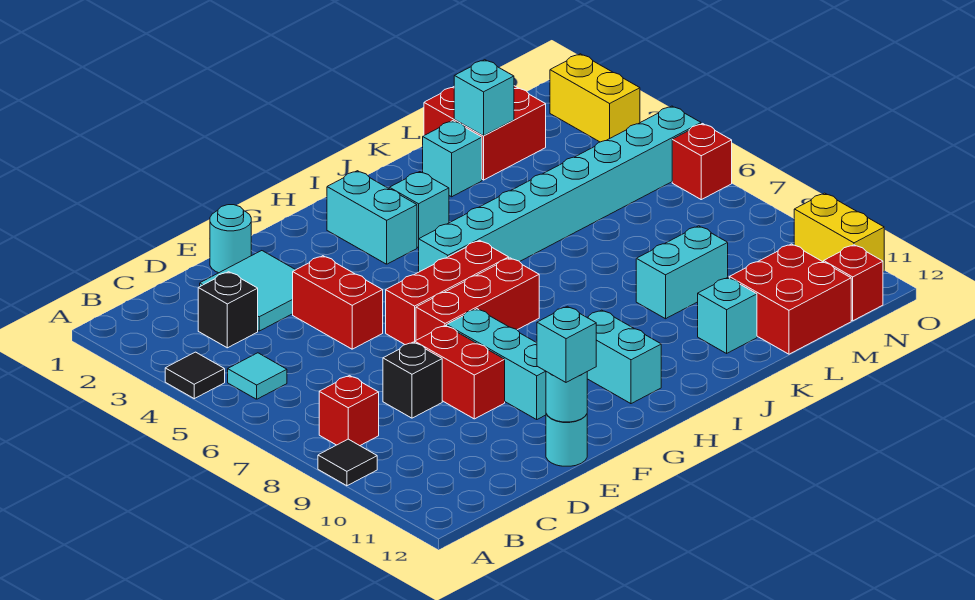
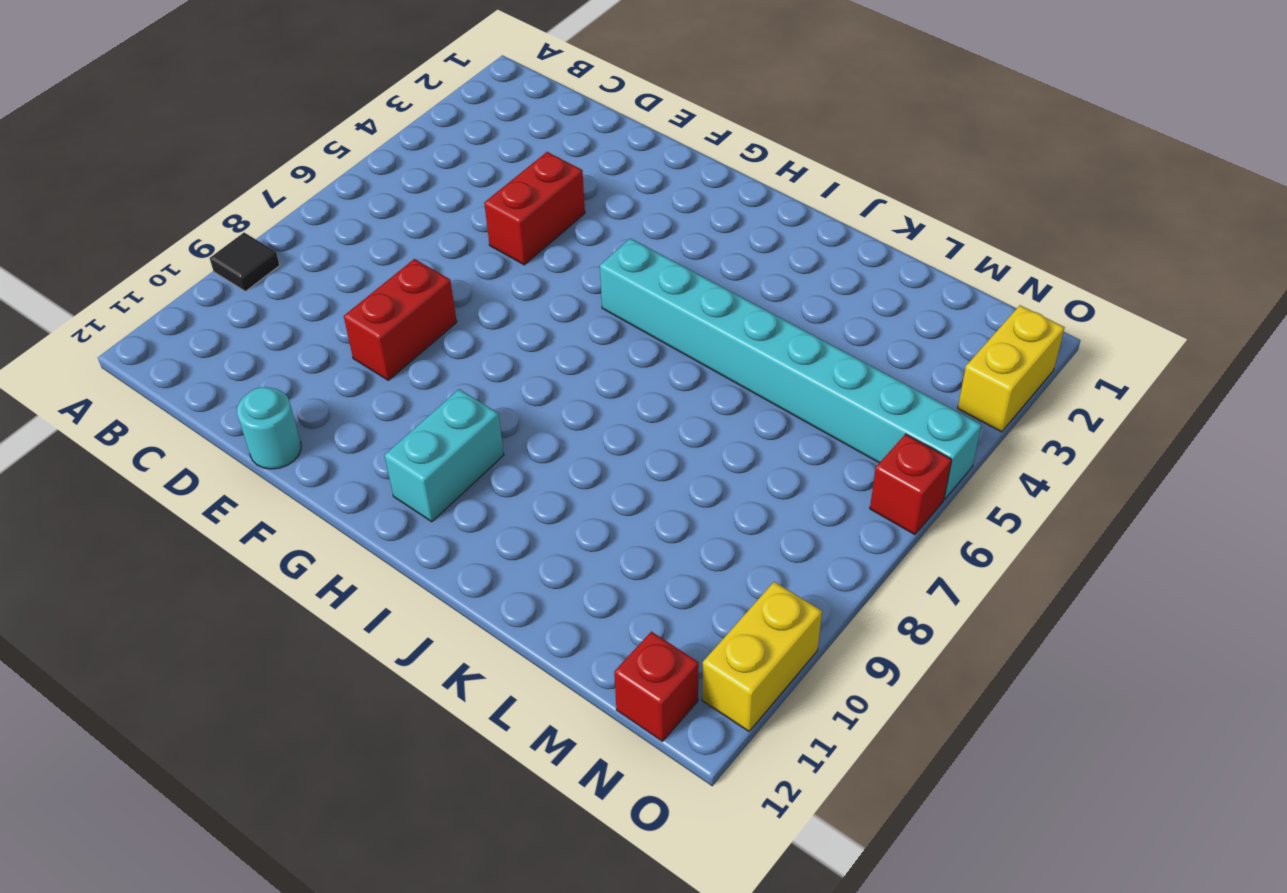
none -> black tile A4 level 1
none -> cyan tile B5 level 1
none -> red brick B8 level 1
none -> black brick C3 level 1

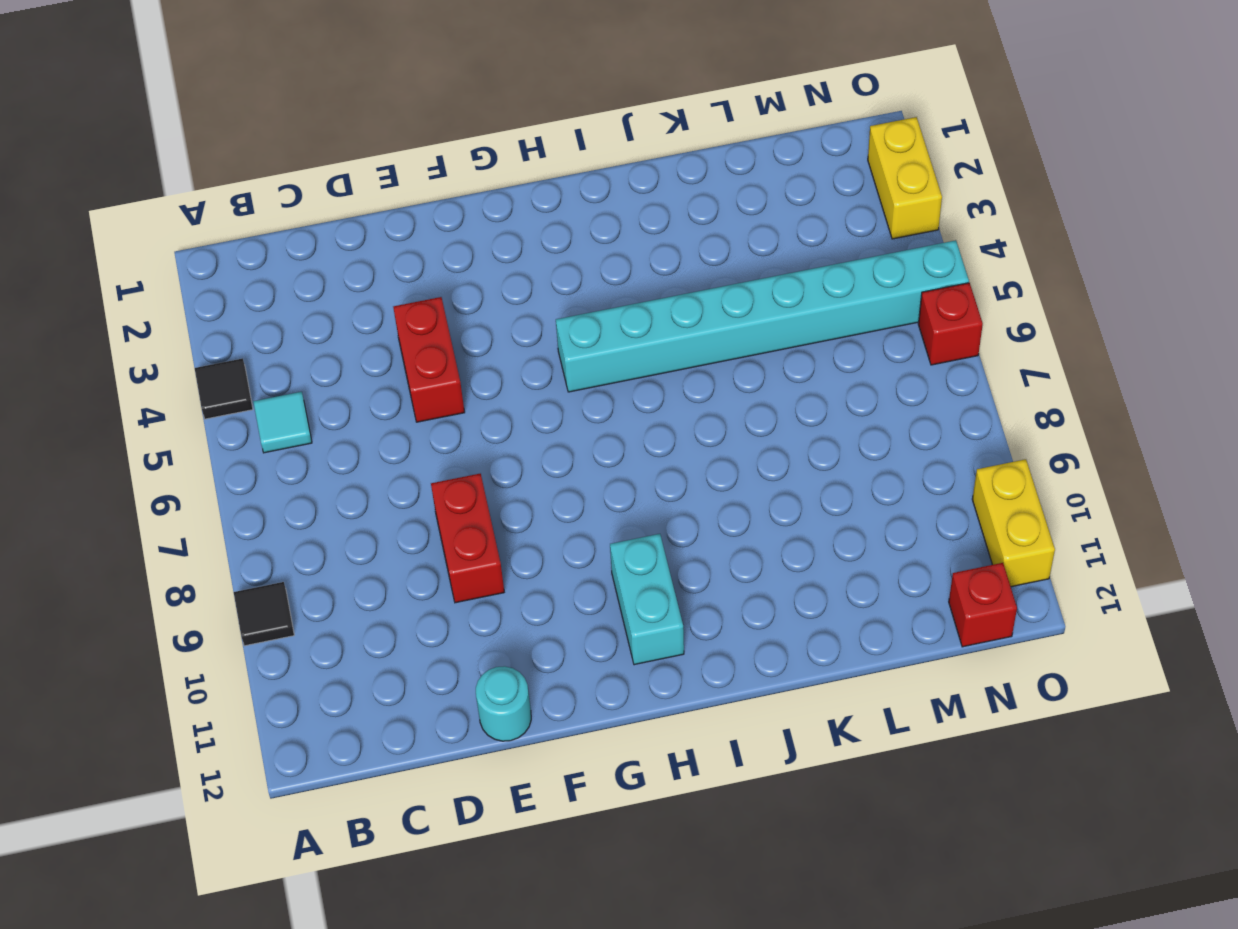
none -> red brick B8 level 1
none -> black brick C3 level 1
none -> cyan tile D2:E3 level 1
none -> black brick D8 level 1

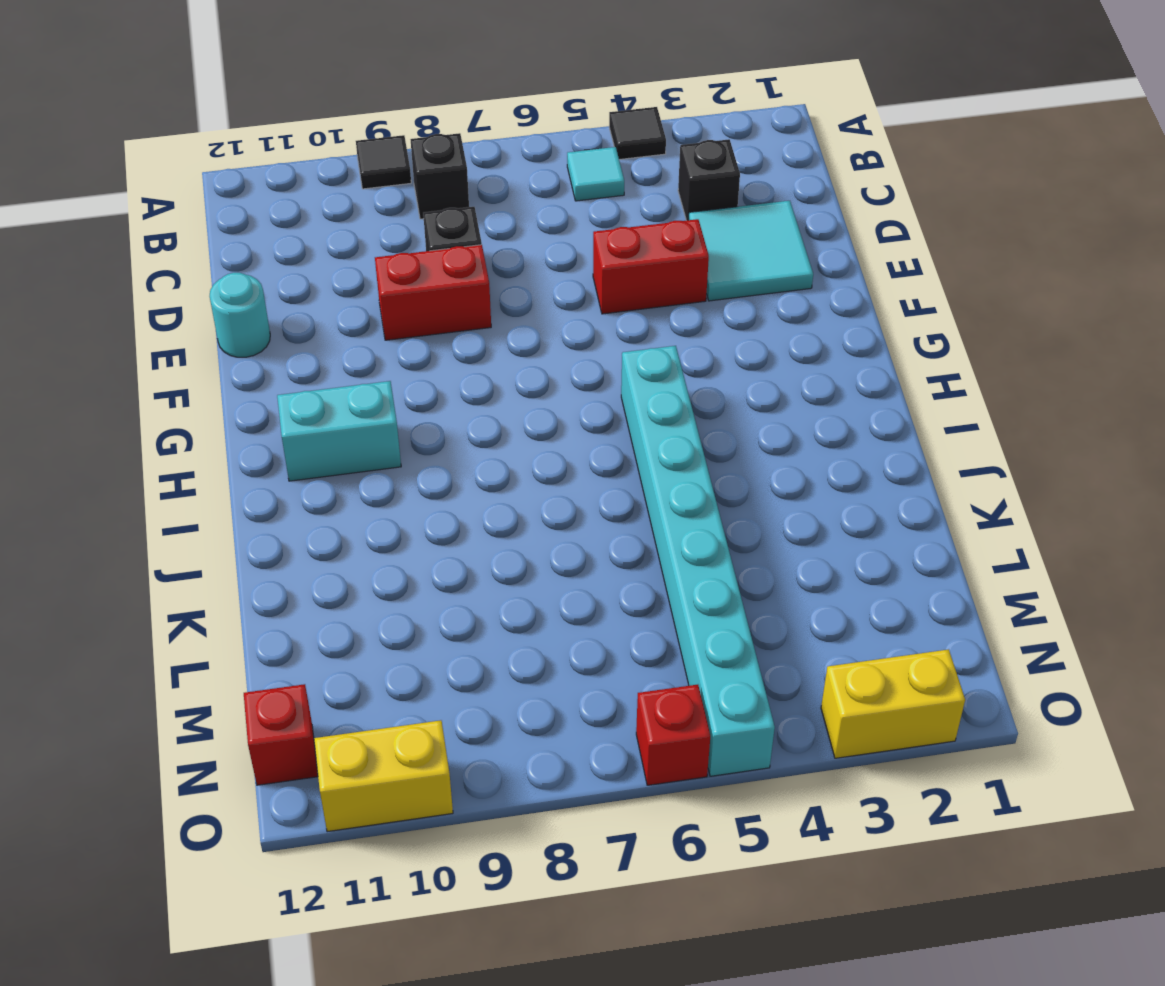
black brick B8 level 1 -> red brick B8 level 1
none -> cyan round brick E1 level 1
none -> red brick F6:H6 level 1
none -> red brick F7:H7 level 1
none -> cyan brick F8:F10 level 1

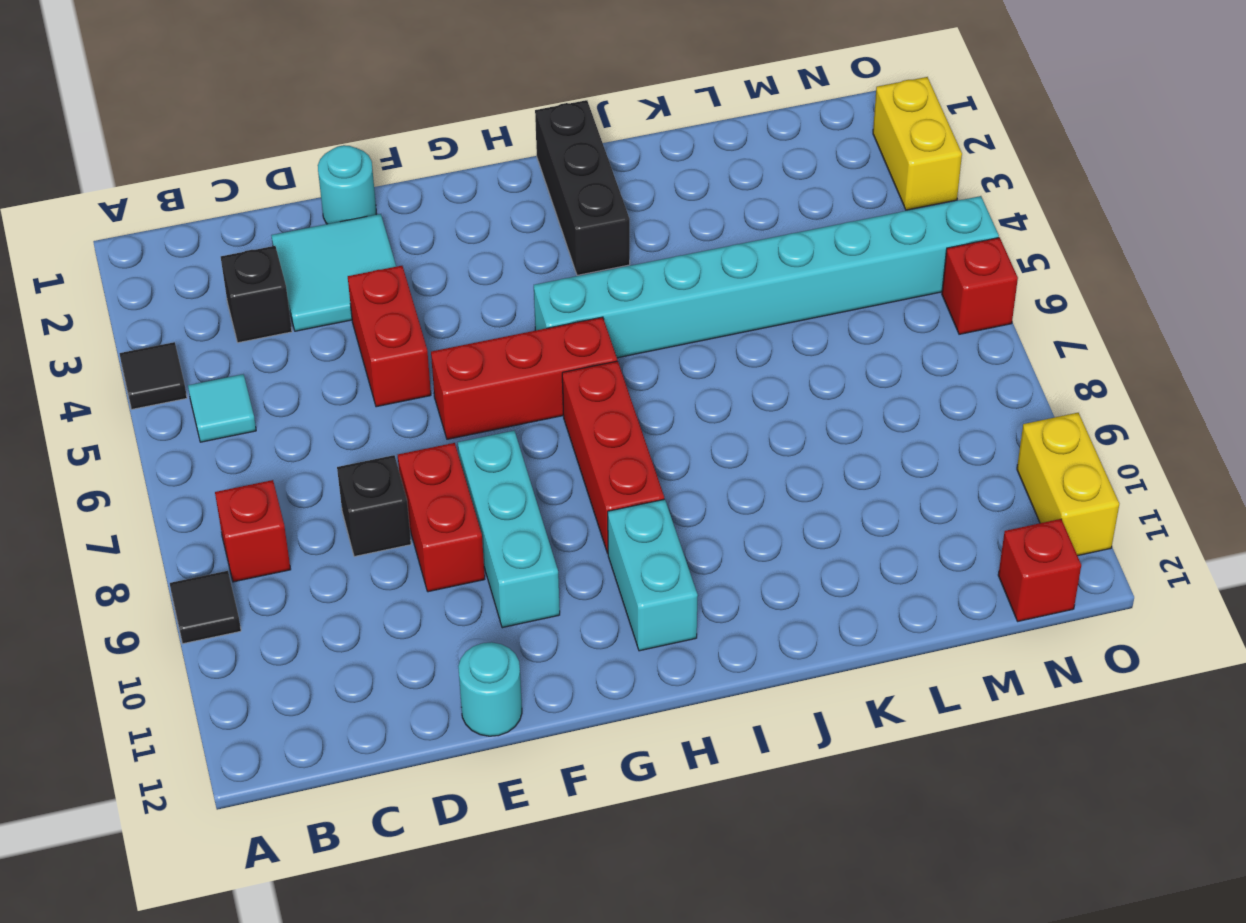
red brick H7:H9 level 1 -> red brick F7:H7 level 1
black brick I1:I3 level 1 -> cyan brick I3 level 1
none -> cyan brick H2:H3 level 1
none -> cyan brick K2 level 1
none -> cyan brick K9:L9 level 1
none -> cyan brick K11 level 1

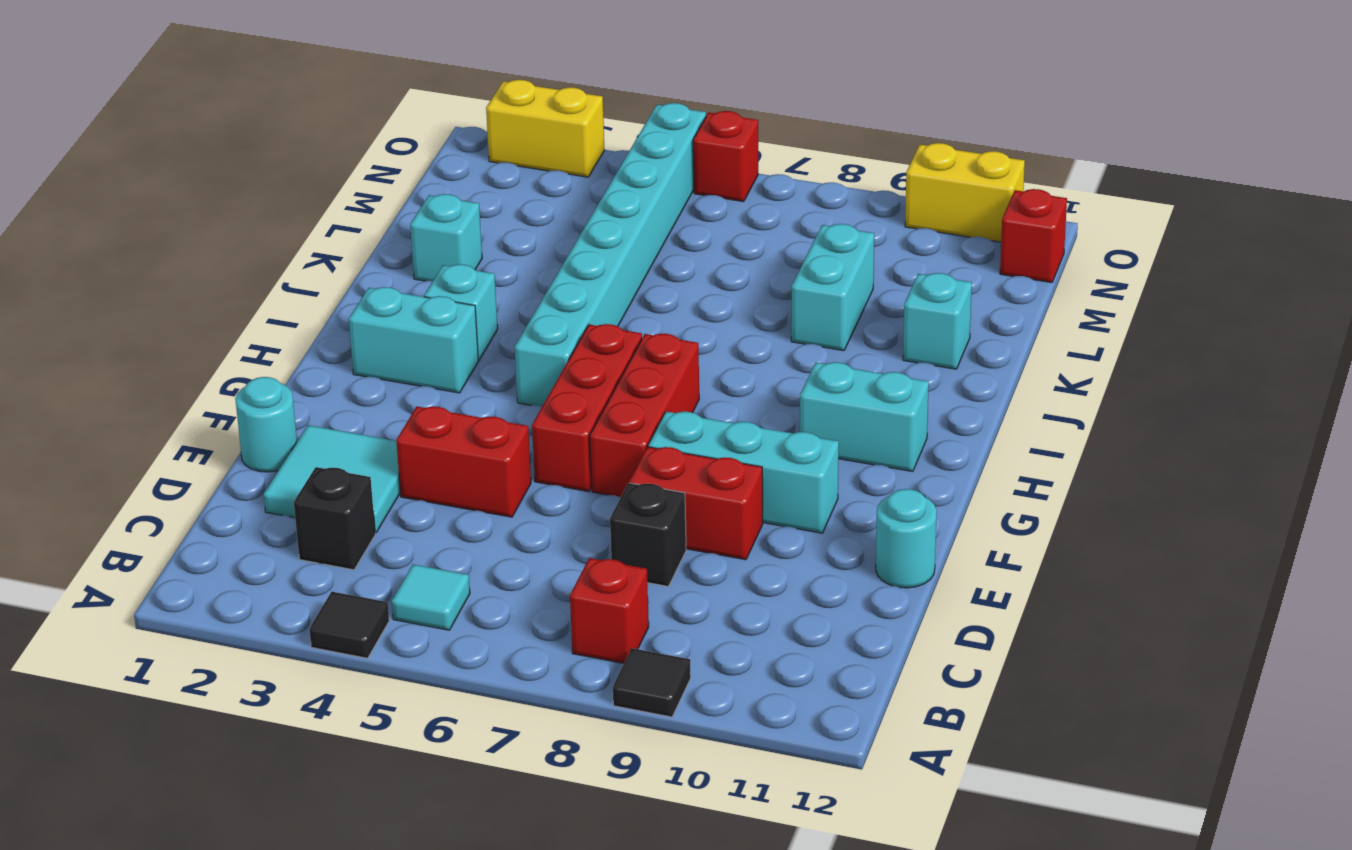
none -> red brick L1:M2 level 1
none -> red brick L11:M12 level 1
none -> cyan round brick E12 level 2
none -> cyan brick L2 level 2

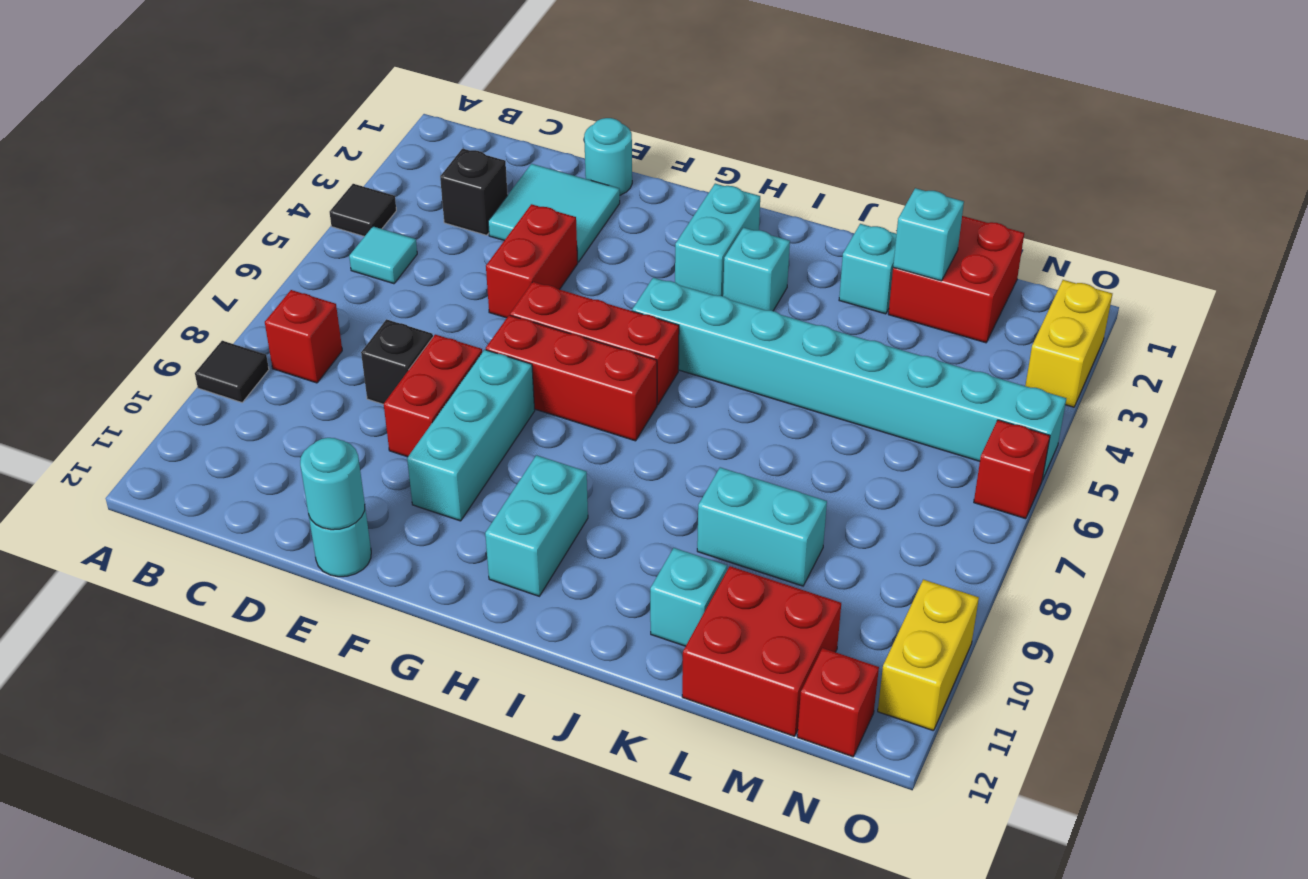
none -> cyan brick E12 level 3

